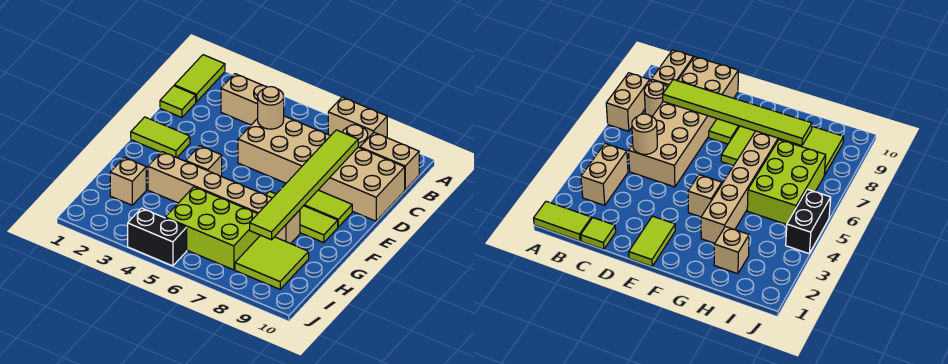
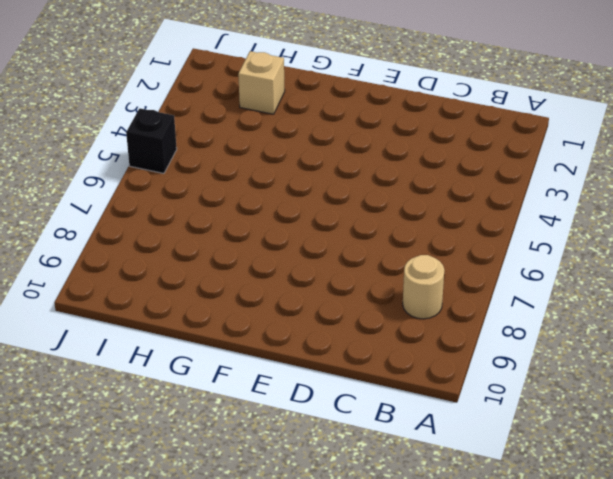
black brick J5 level 1 -> black brick J4:J5 level 1
none -> lime tile A1:B1 level 1
none -> tan brick A7:A8 level 1
none -> tan brick B3:B4 level 1

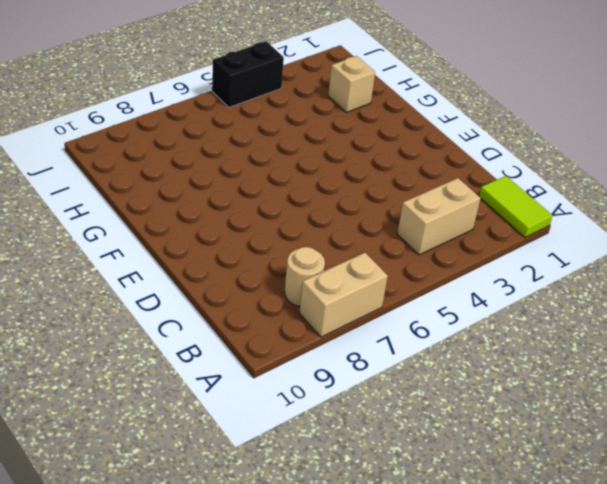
none -> tan brick B9:B10 level 1
none -> lime tile C1 level 1
none -> tan brick C5:D10 level 1

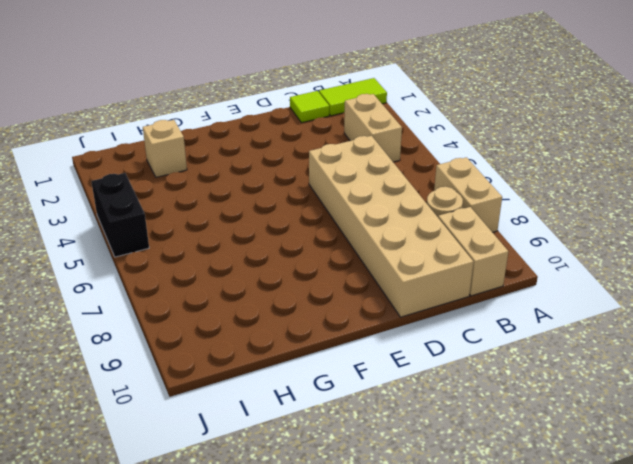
none -> lime tile E1:E2 level 1
none -> lime tile E8:E9 level 1
none -> tan brick F4 level 1

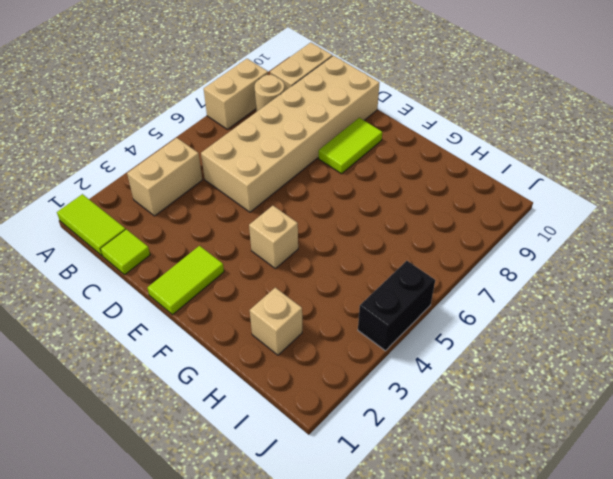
none -> lime tile F7:F9 level 1
none -> tan brick G3:G8 level 1
none -> lime brick H5:I7 level 1

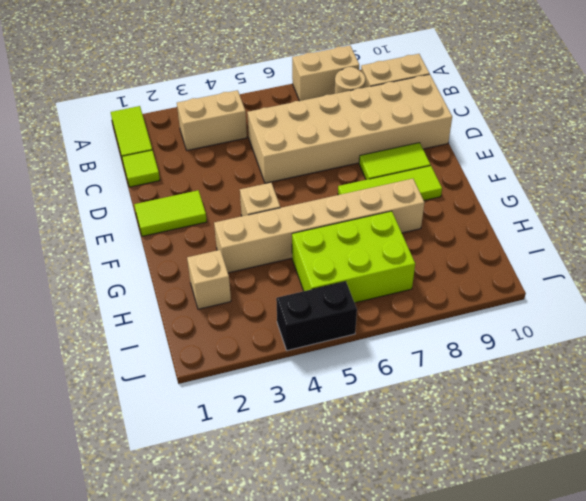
none -> lime tile H8:I9 level 1
none -> tan round brick C5 level 2
none -> lime tile C8:H8 level 2

